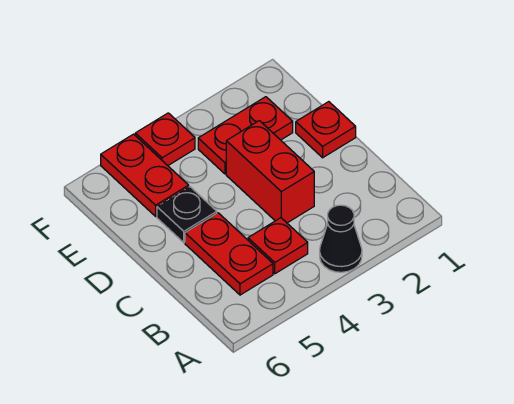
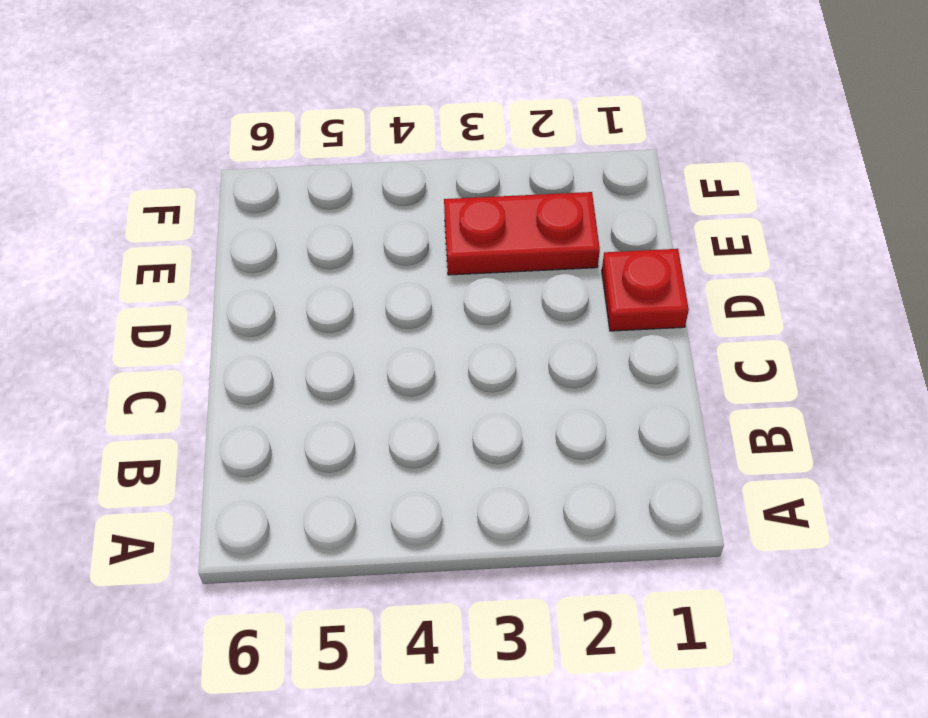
none -> black cone A3 level 1
none -> red plate B4 level 1

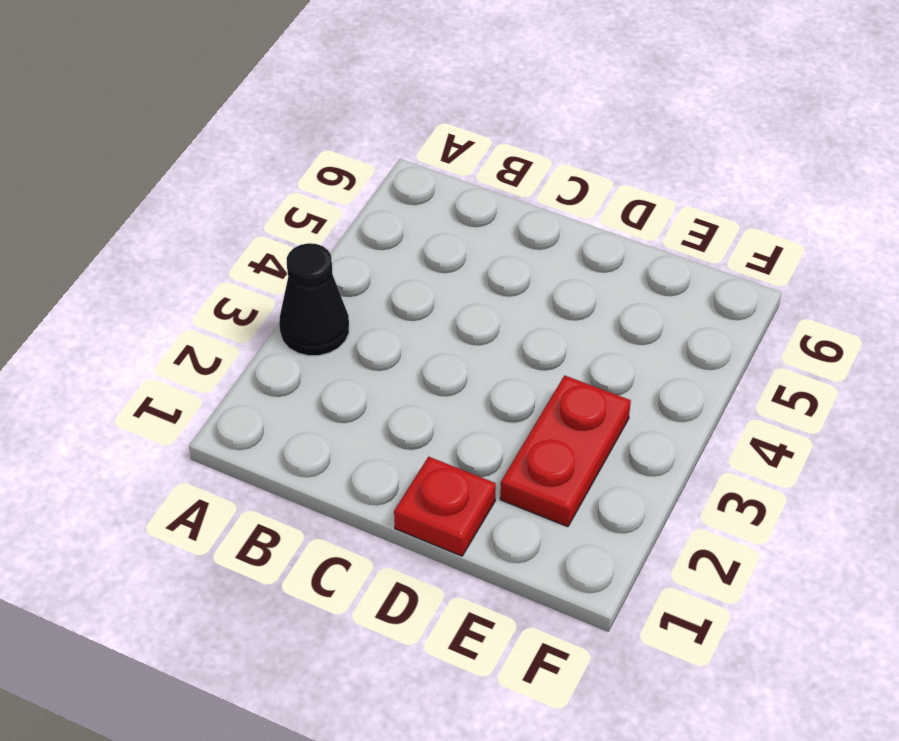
none -> red plate B4 level 1
none -> red plate B5:C5 level 1

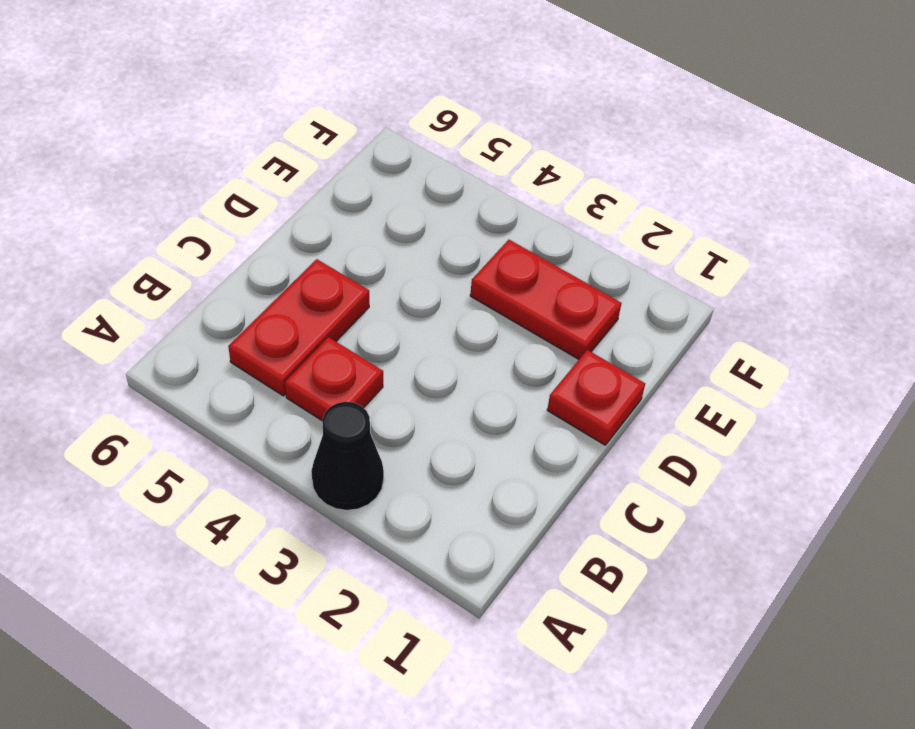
none -> red brick C3:D3 level 1
none -> black plate D5 level 1

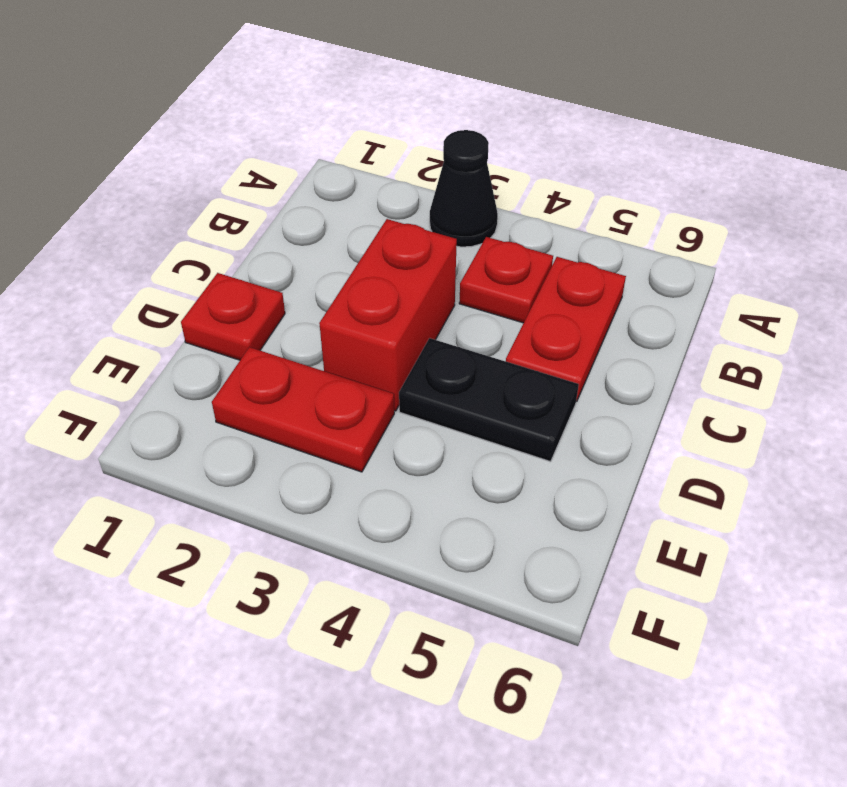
black plate D4:D5 level 1 -> black plate D5 level 1
none -> red plate E5:F5 level 1
none -> red plate F4 level 1

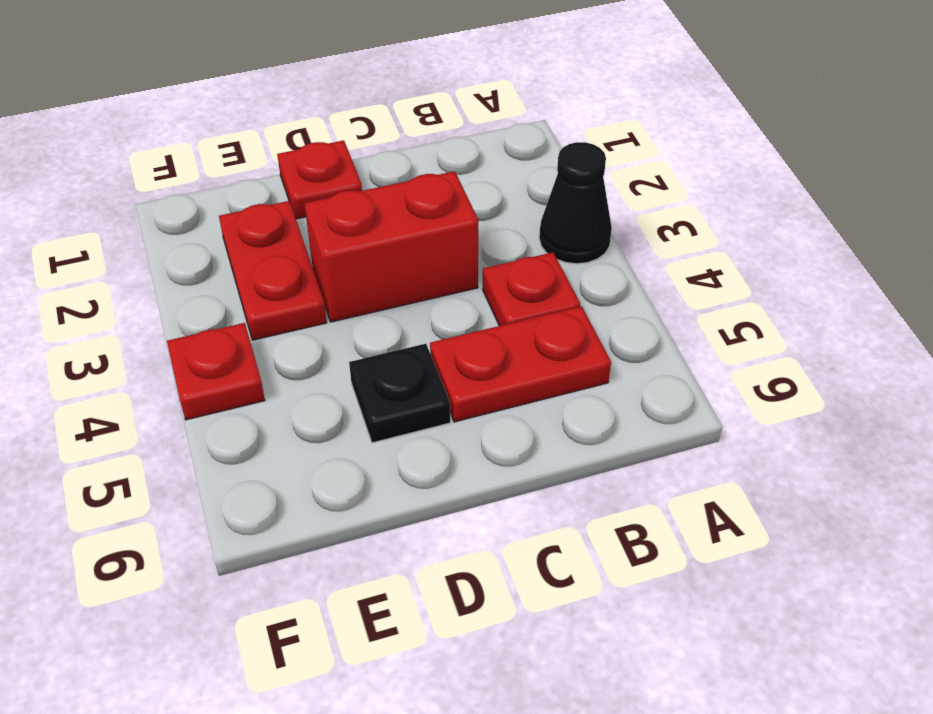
none -> red plate E5:F5 level 1

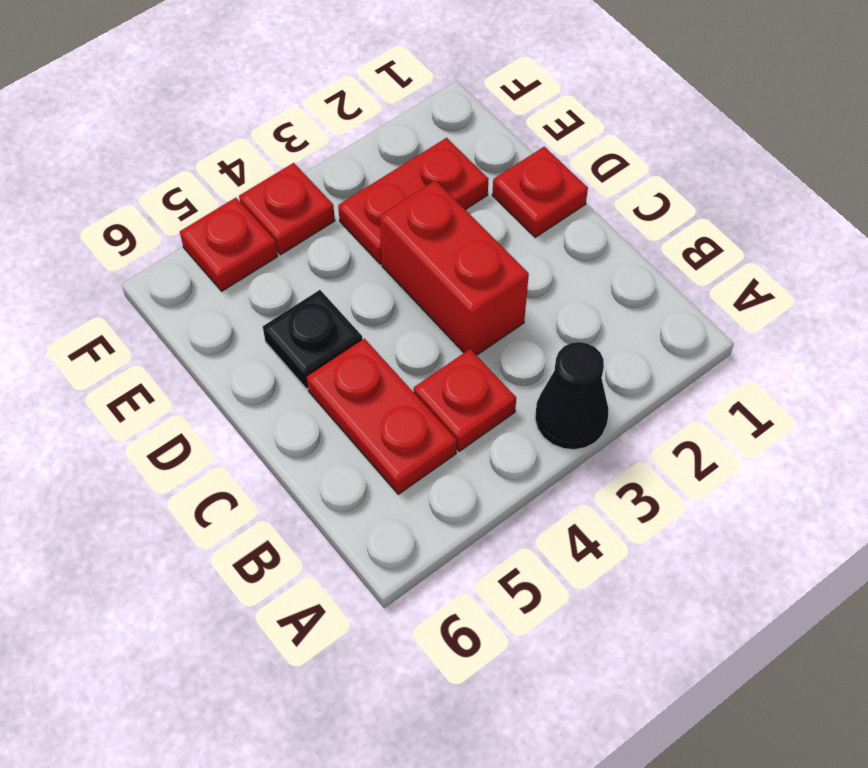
red plate F5 level 1 -> red plate E5:F5 level 1

